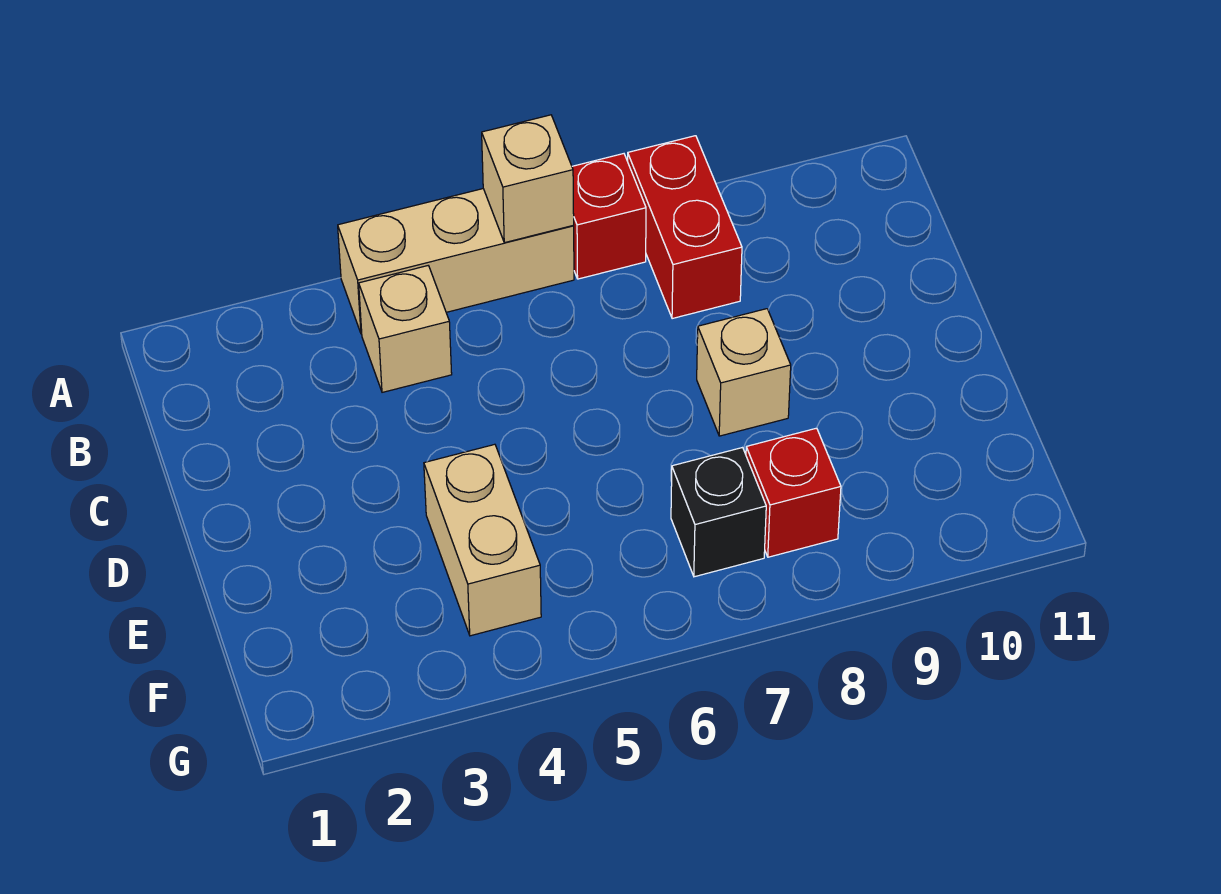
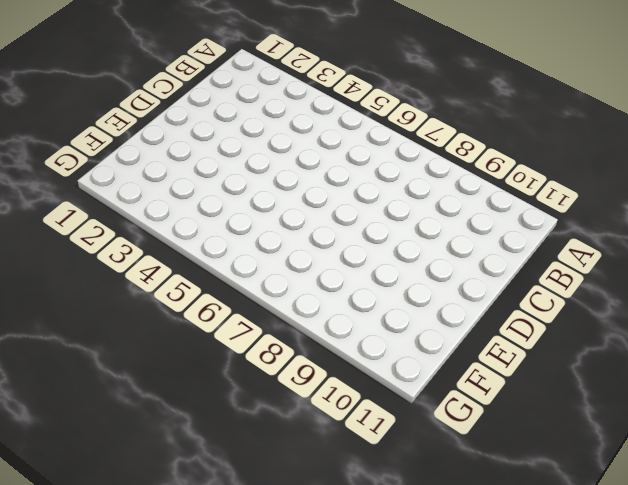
none -> tan brick A4:A6 level 1
none -> red brick A7 level 1

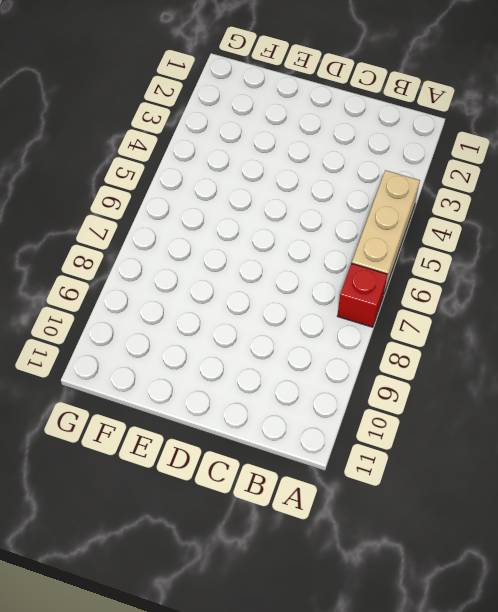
none -> red brick A8:B8 level 1
none -> tan brick B4 level 1

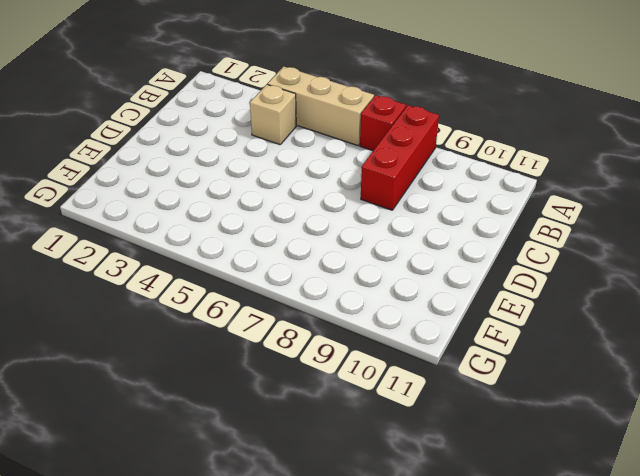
red brick A8:C8 level 1 -> red brick A8:B8 level 1
none -> tan brick D8 level 1
none -> tan brick E4:F4 level 1

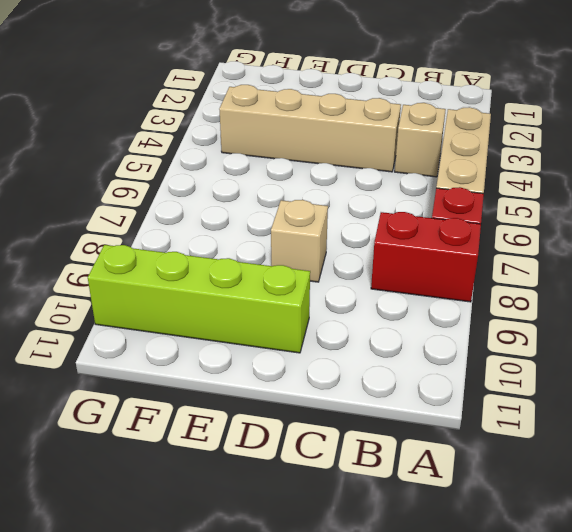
tan brick C4:F4 level 1 -> tan brick E4:F4 level 1
lime brick D10:G10 level 1 -> none
none -> black brick F7 level 1
none -> red brick F8 level 1

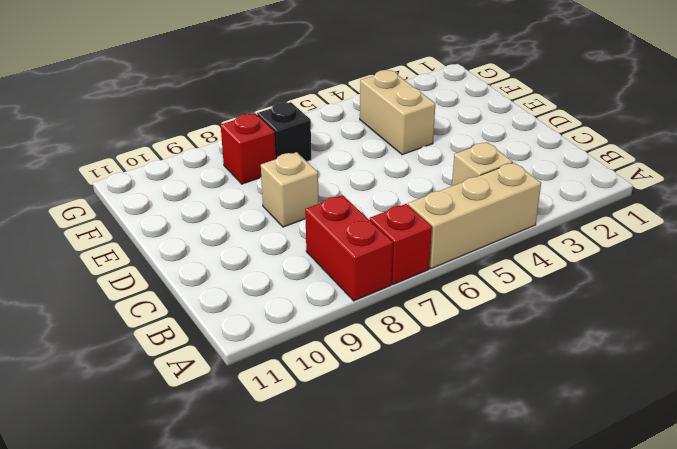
none -> tan brick A6 level 2

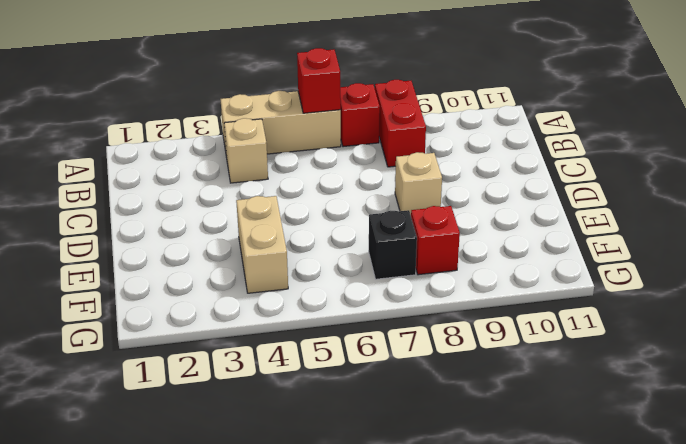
red brick A6 level 2 -> tan brick A6 level 2

